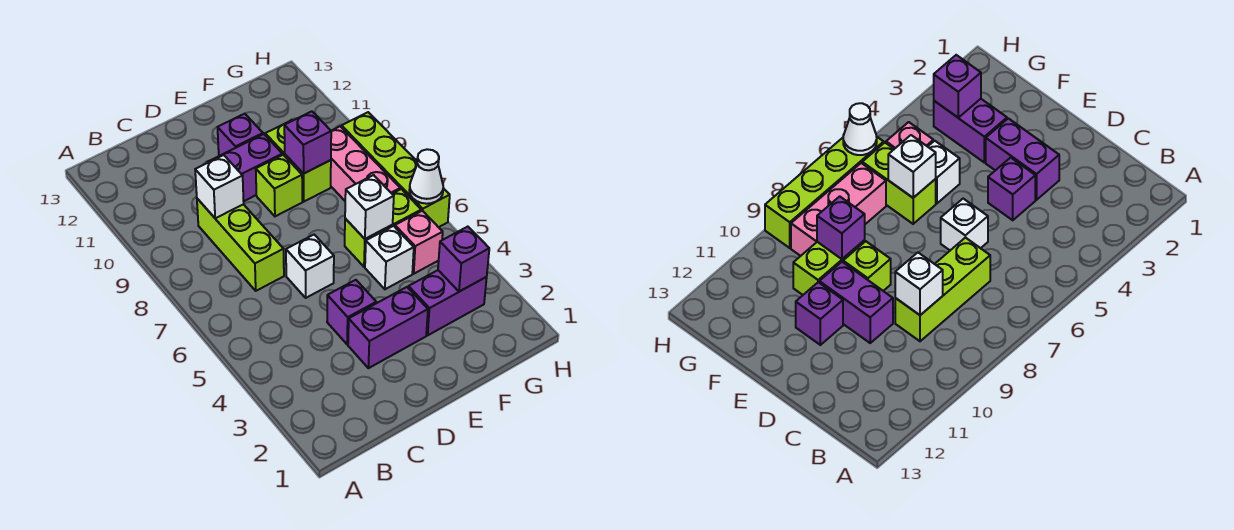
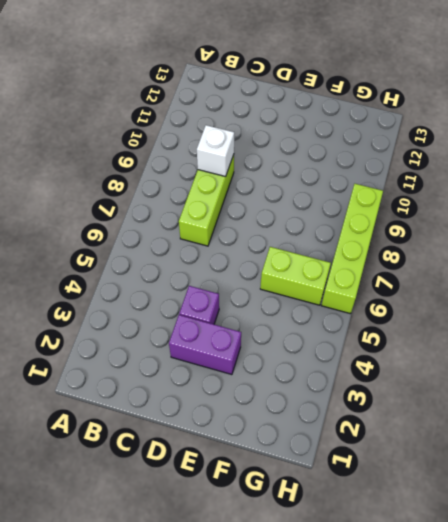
none -> white brick D6 level 1
none -> purple brick D10:E10 level 1
none -> lime brick E9 level 1

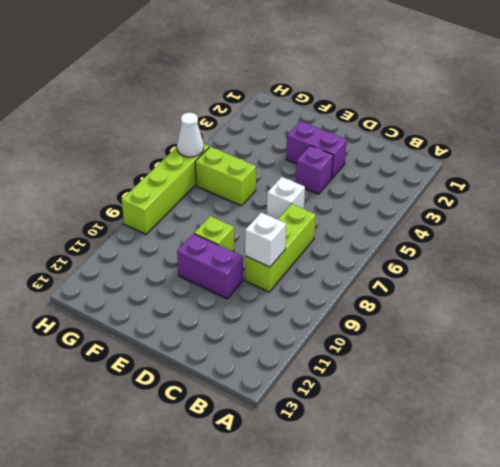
none -> purple brick E11 level 1
none -> purple brick F3:G3 level 1
none -> white brick F5 level 1

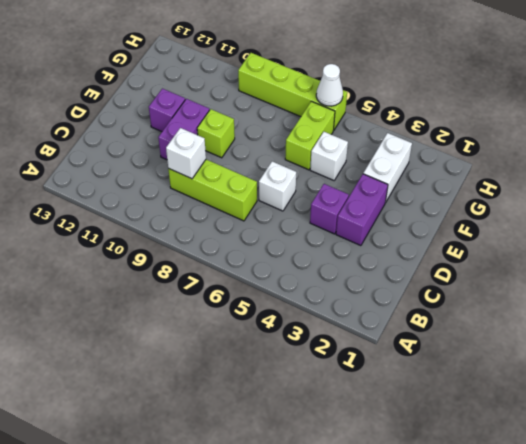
white brick F3:G3 level 1 -> purple brick F3:G3 level 1
none -> lime brick F9:F10 level 1
none -> pink brick G5 level 1
none -> pink brick G7:G9 level 1

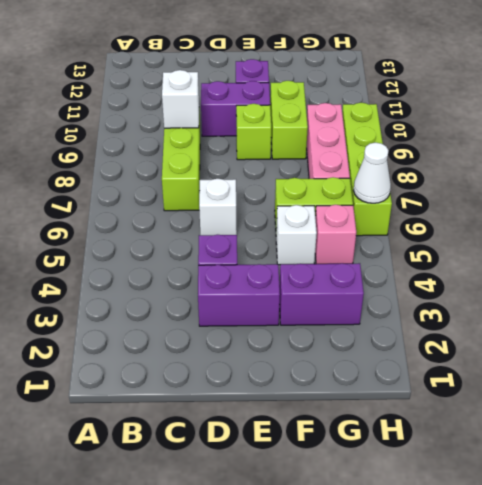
none -> white brick F6 level 2
none -> purple brick F9 level 2
none -> purple brick G3 level 2

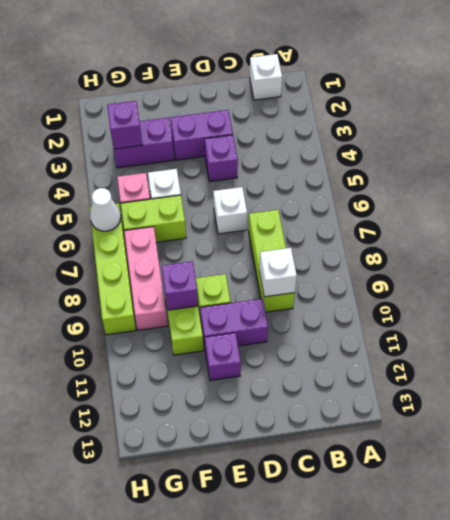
white brick B1 level 1 -> white brick F6 level 2

